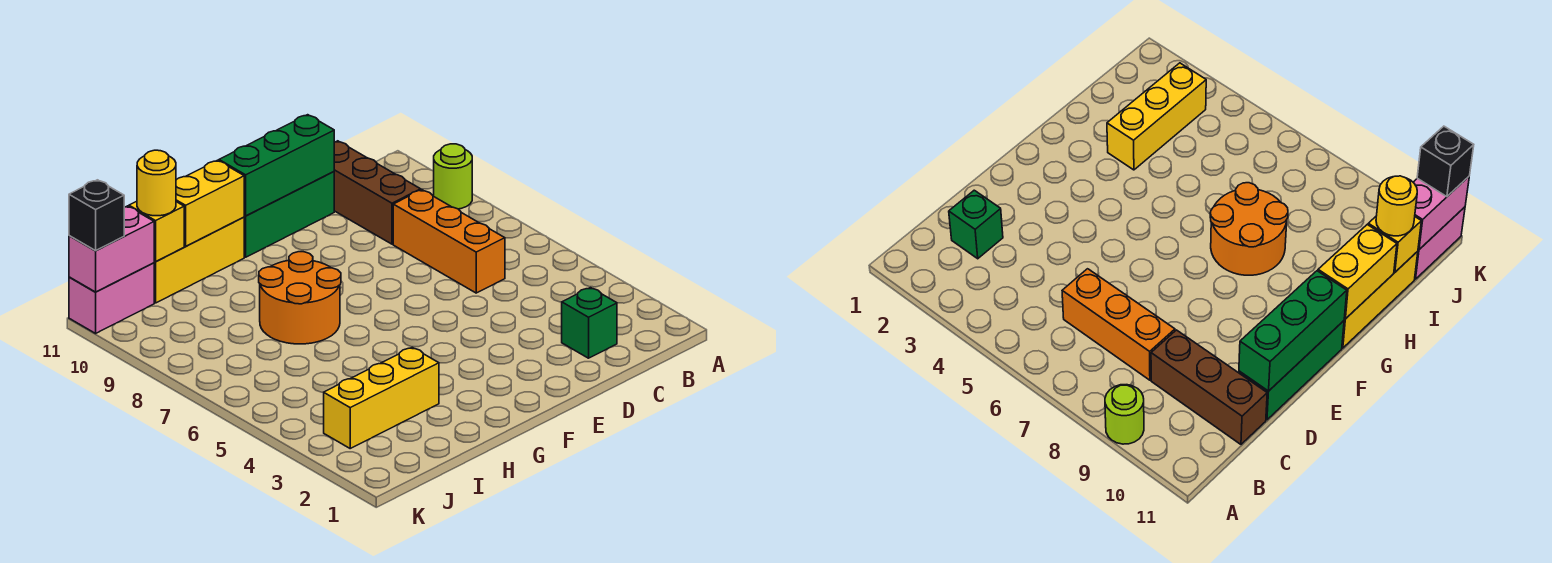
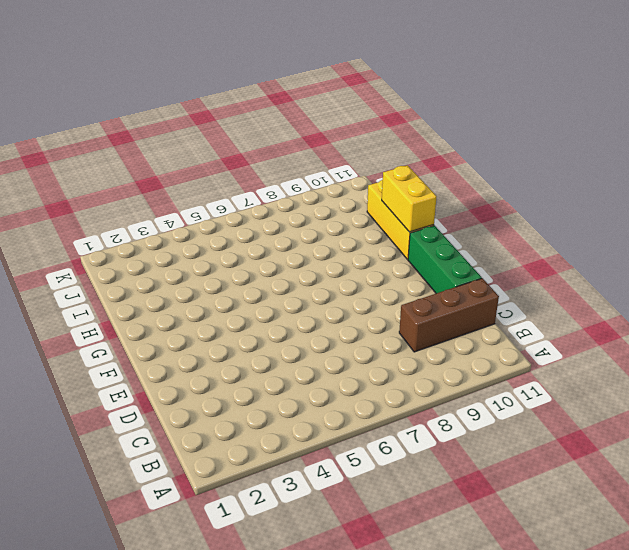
none -> lime round brick A9 level 1
none -> green brick C2 level 1
none -> orange brick C6:C8 level 1

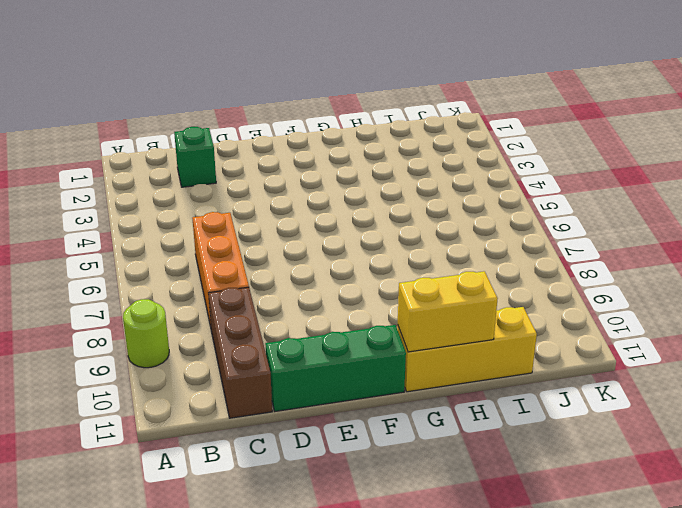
none -> orange round brick G7:H8 level 1
none -> yellow brick H3:J3 level 1
none -> pink brick J11:K11 level 1

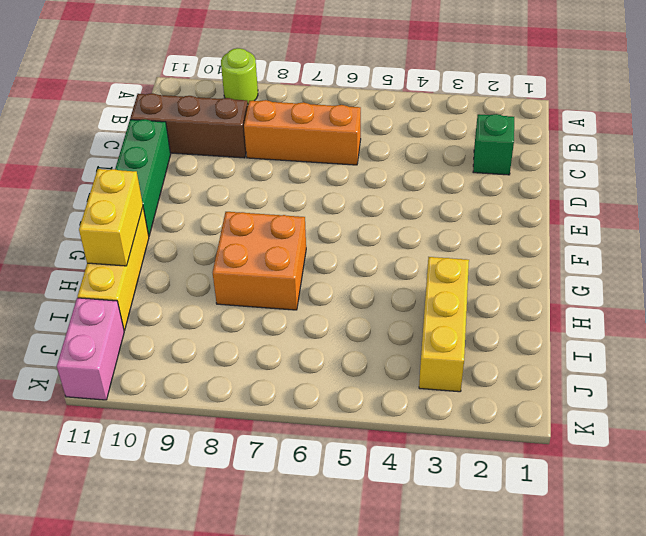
orange brick G7:H8 level 1 -> orange round brick G7:H8 level 1
none -> green brick D11:F11 level 2
none -> yellow brick I11 level 2
none -> pink brick J11:K11 level 2

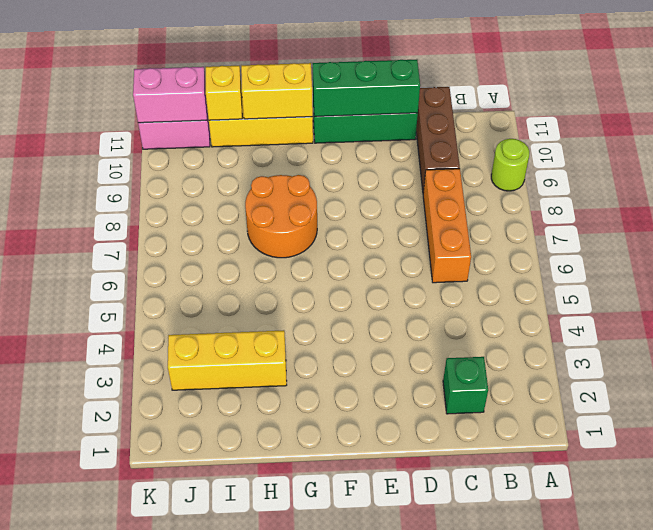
none -> yellow round brick I11 level 3
none -> black brick K11 level 3

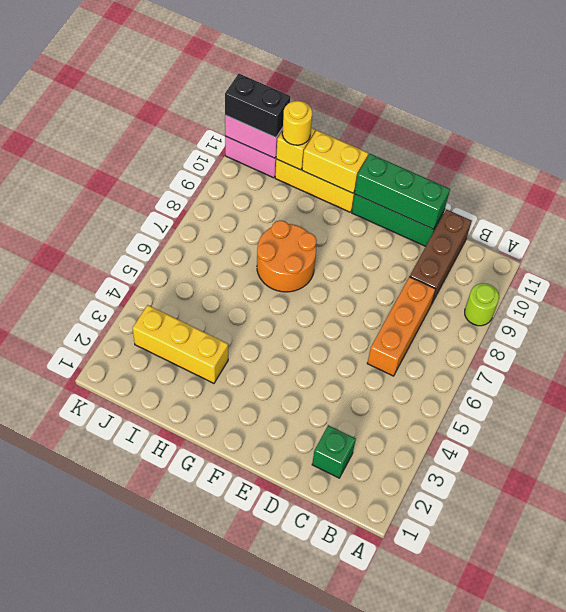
black brick J11:K11 level 3 -> black brick K11 level 3

